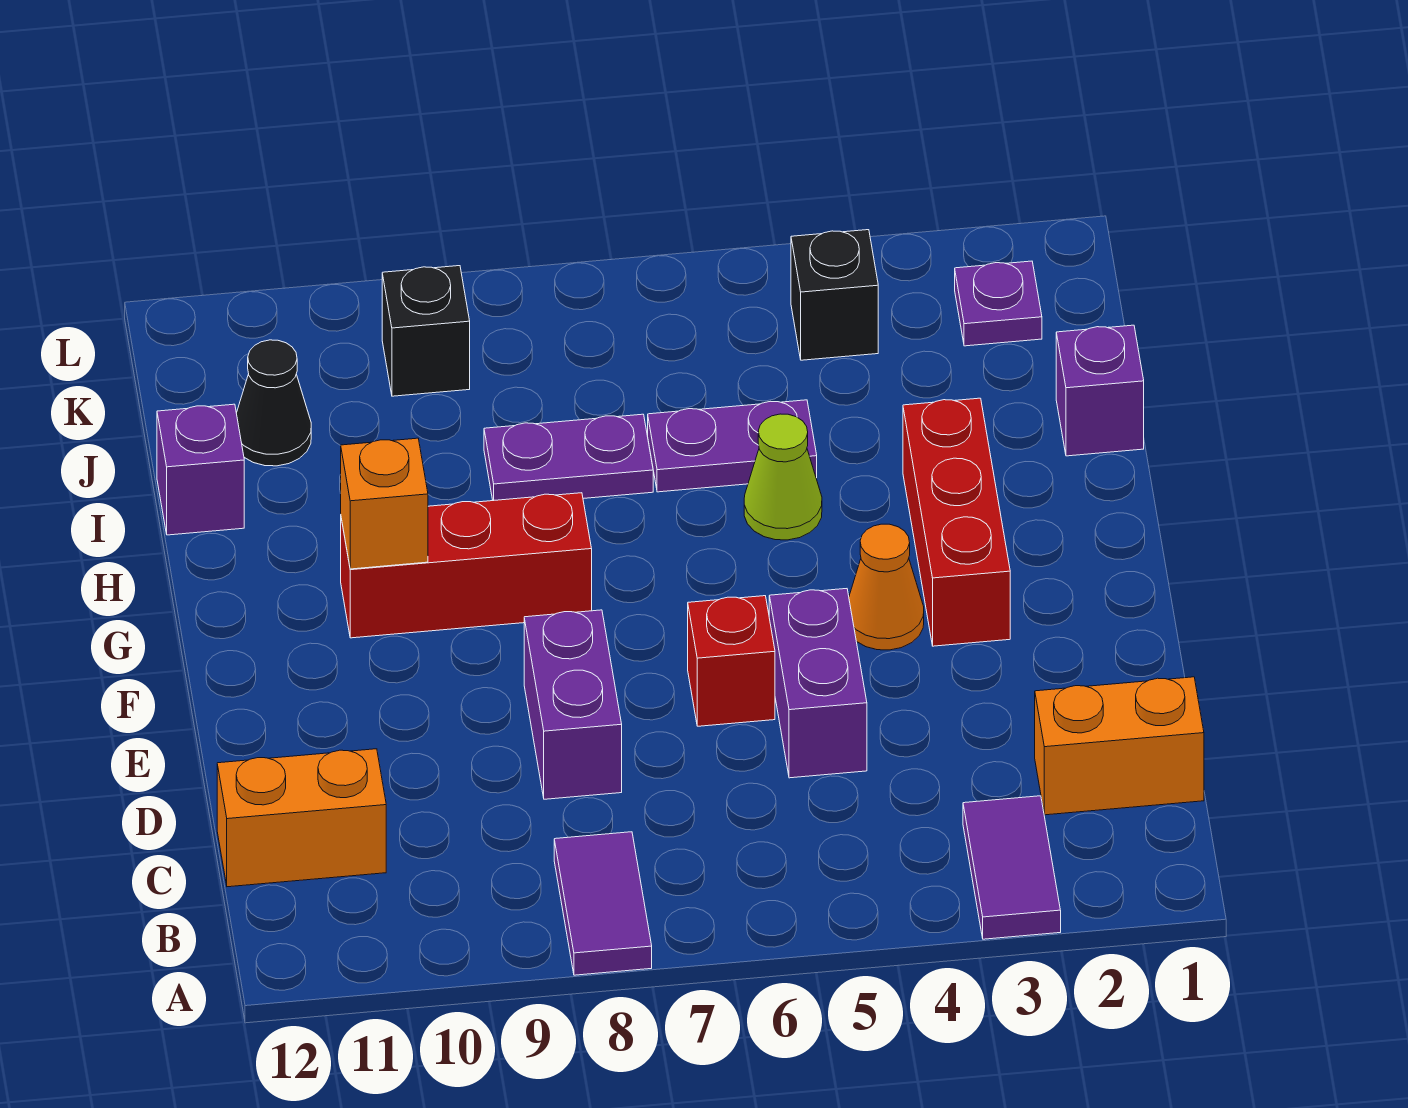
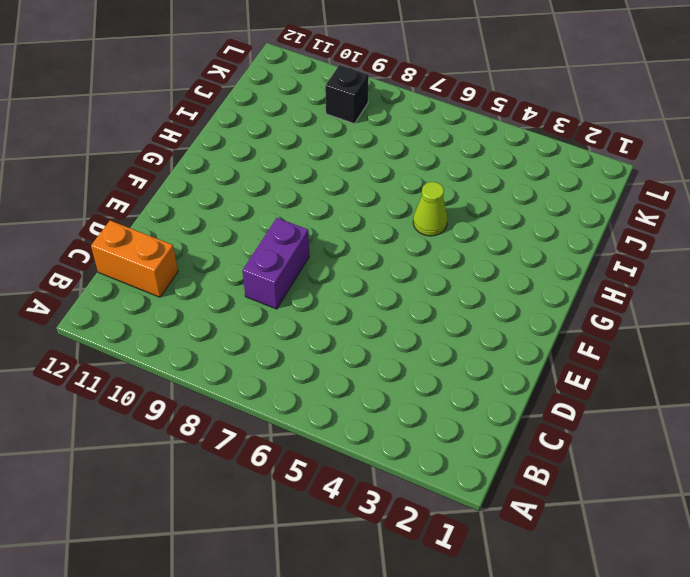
none -> purple tile A3:B3 level 1
none -> purple tile A8:B8 level 1
none -> orange brick C1:C2 level 1

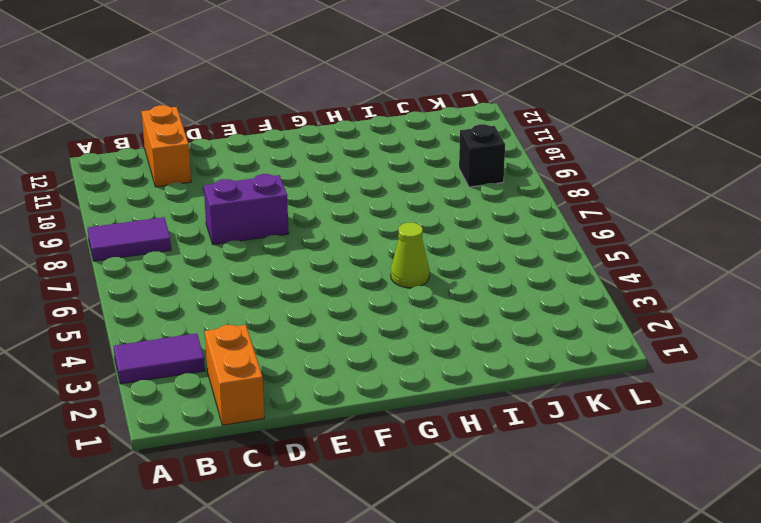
none -> purple brick D5:E5 level 1
none -> red brick E6 level 1
none -> red brick F3:H3 level 1

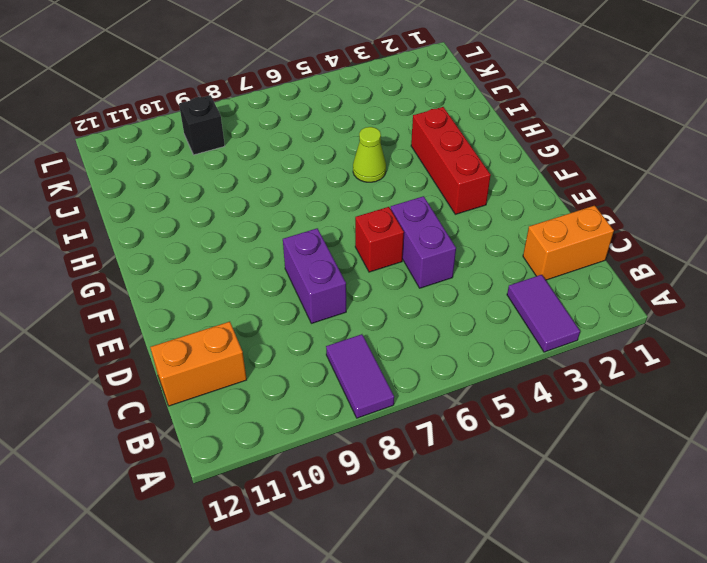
none -> orange cone F4 level 1
none -> red brick G8:G10 level 1
none -> purple brick I1 level 1

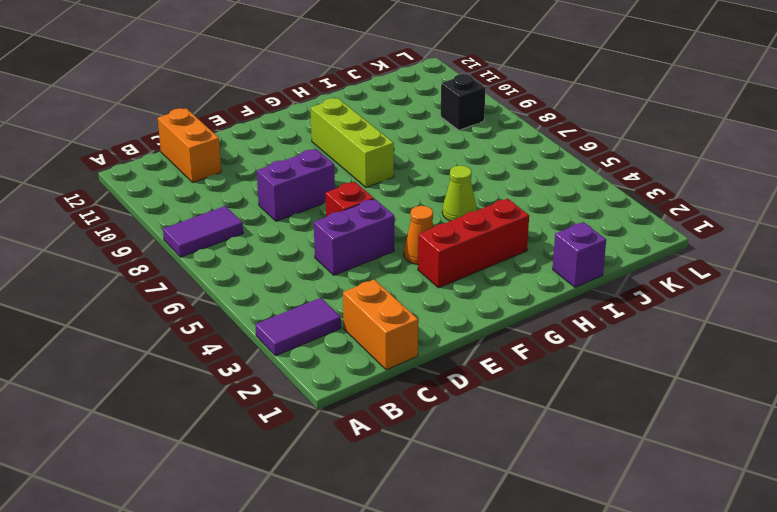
lime brick G8:G10 level 1 -> red brick G8:G10 level 1
none -> purple plate I5:I6 level 1
none -> purple plate I7:I8 level 1
none -> purple brick I12 level 1

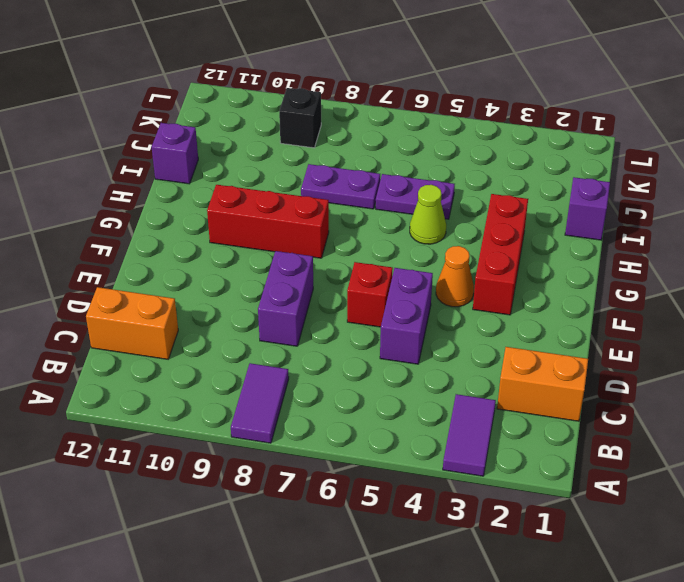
none -> black cone J11 level 1
none -> purple plate K2 level 1
none -> black brick K4 level 1

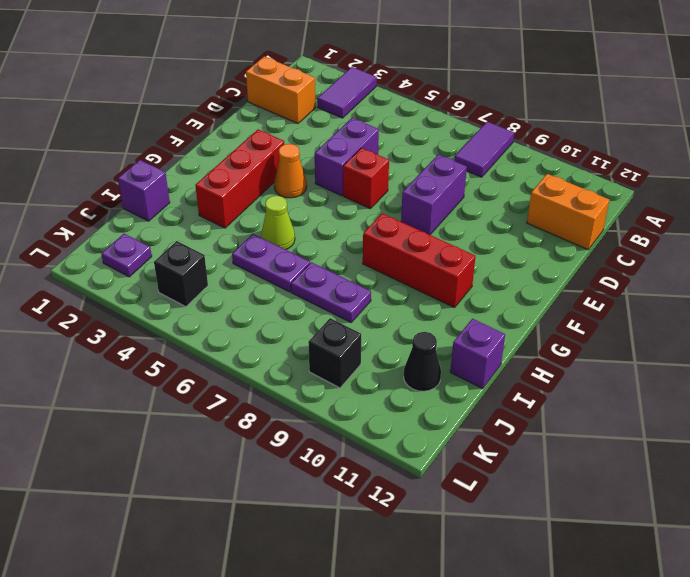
none -> orange brick G10 level 2

